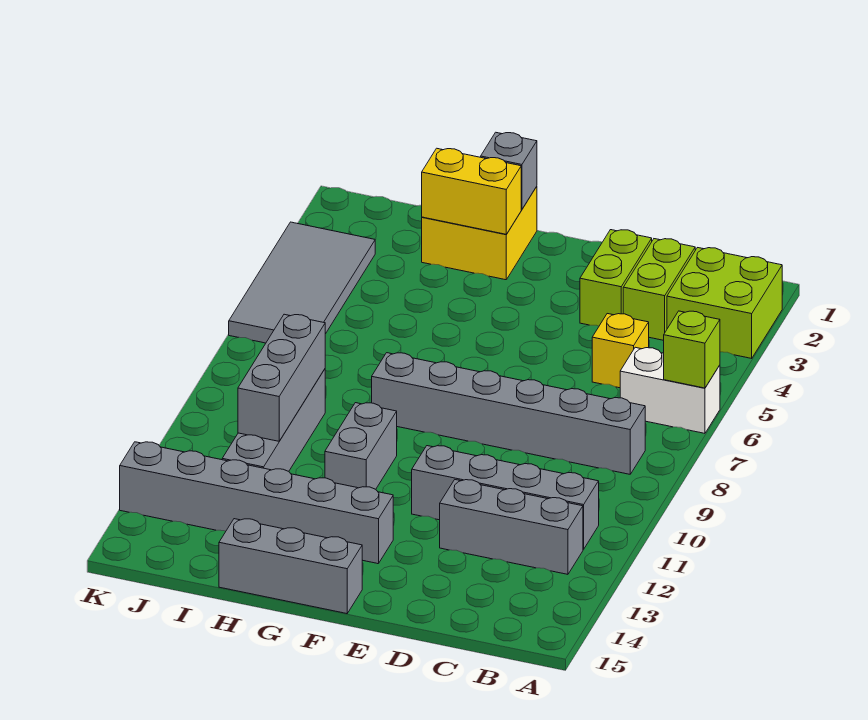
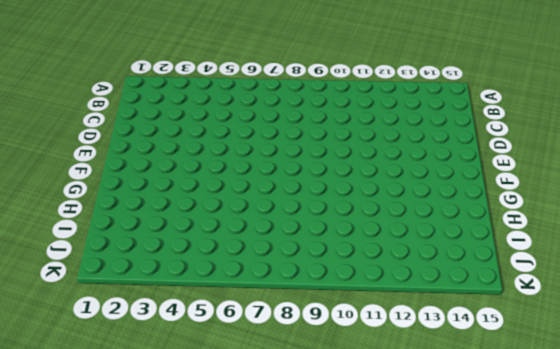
none -> lime brick A2:B3 level 1
none -> white brick A6:B6 level 1
none -> grey brick B8:G8 level 1

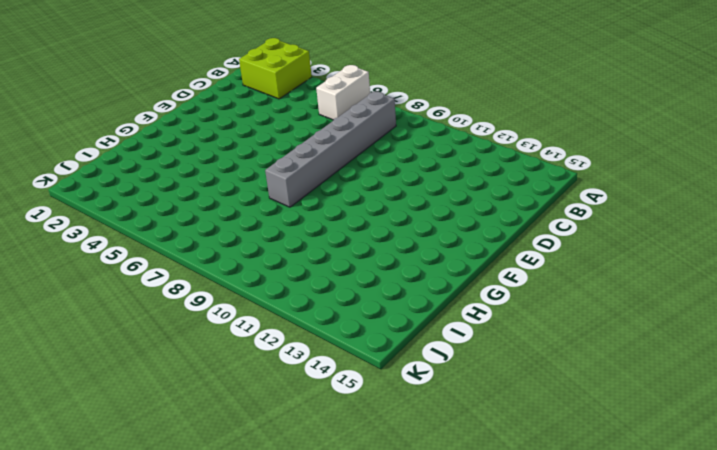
none -> grey brick B11:E11 level 1
none -> grey brick B12:D12 level 1
none -> lime brick C2:C3 level 1

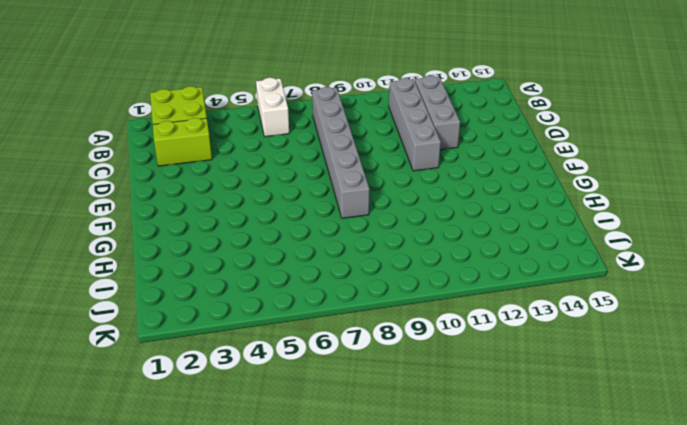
none -> yellow brick C5 level 1
none -> lime brick D2:D3 level 1
none -> grey brick F13:K13 level 1

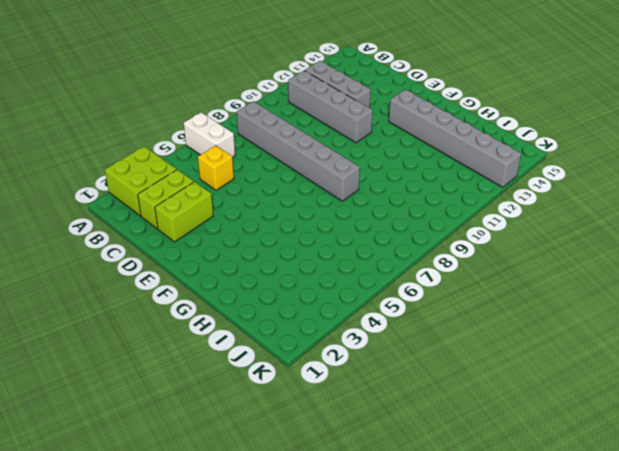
none -> grey brick F15:H15 level 1
none -> yellow brick G1:H2 level 1
none -> grey brick G10:G11 level 1

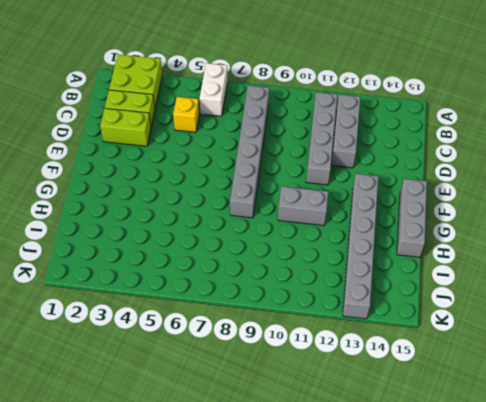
none -> yellow brick G1:H2 level 1
none -> grey brick I9:I12 level 1
none -> grey tile J3:K6 level 1

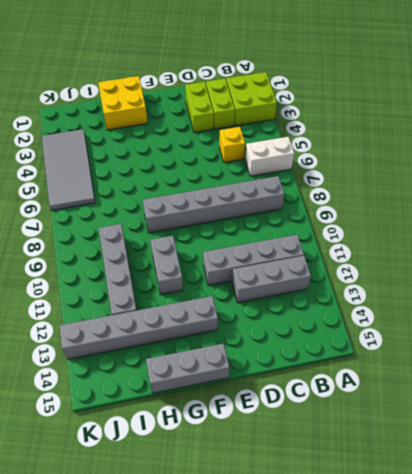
none -> lime brick A6 level 2
none -> grey brick G1 level 2
none -> yellow brick G2:H2 level 2

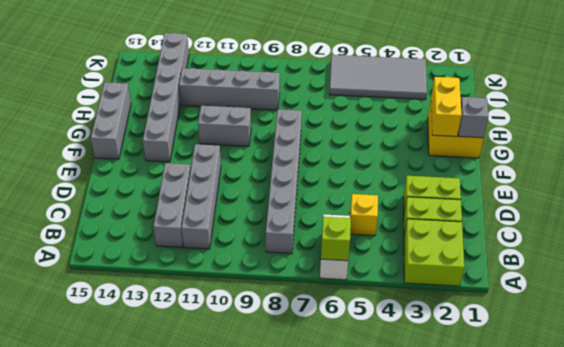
none -> grey brick I9:I11 level 2

